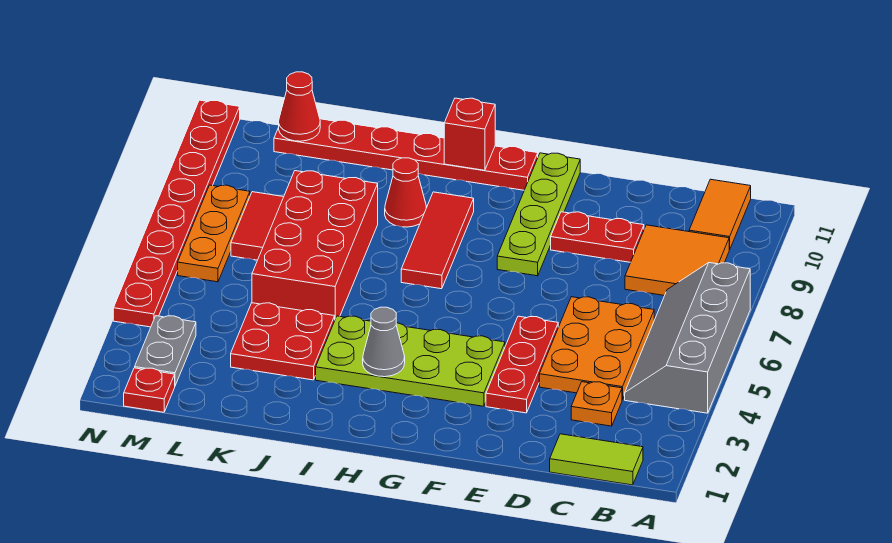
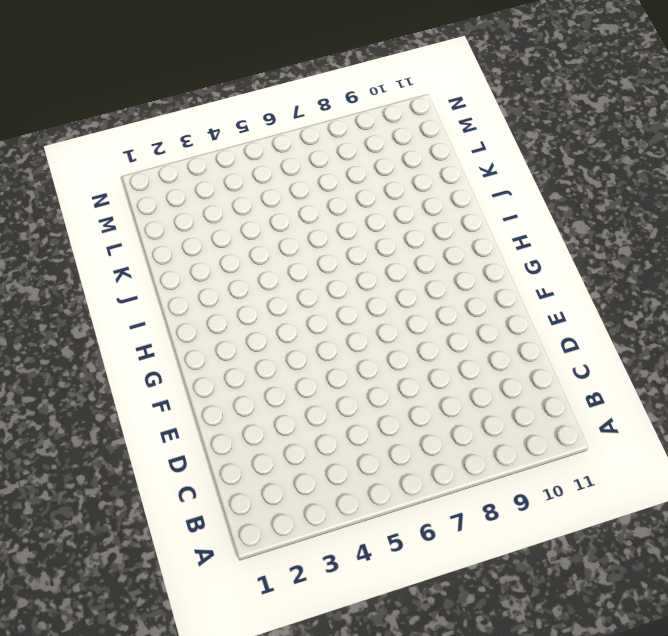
none -> grey slope A4:B7 level 1 top A
none -> lime tile B1:C1 level 1
none -> orange tile B8:C9 level 1

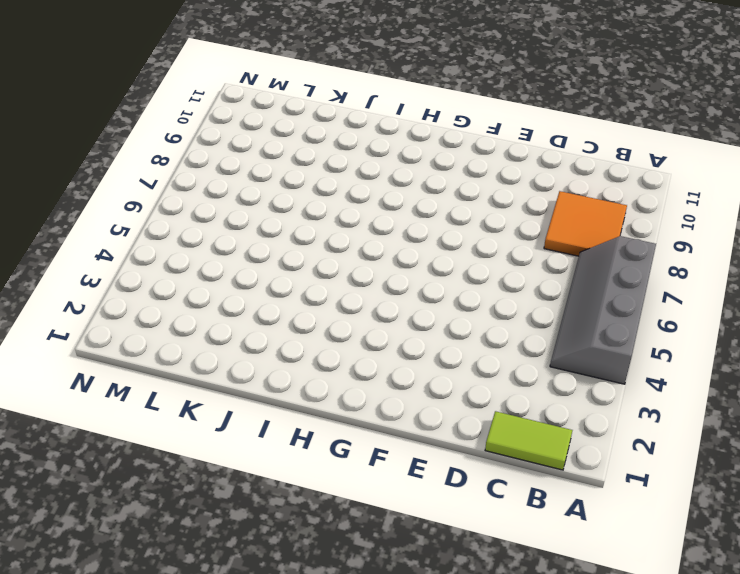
none -> orange tile B10:B11 level 1
none -> orange plate C3 level 1
none -> orange plate C4:D6 level 1

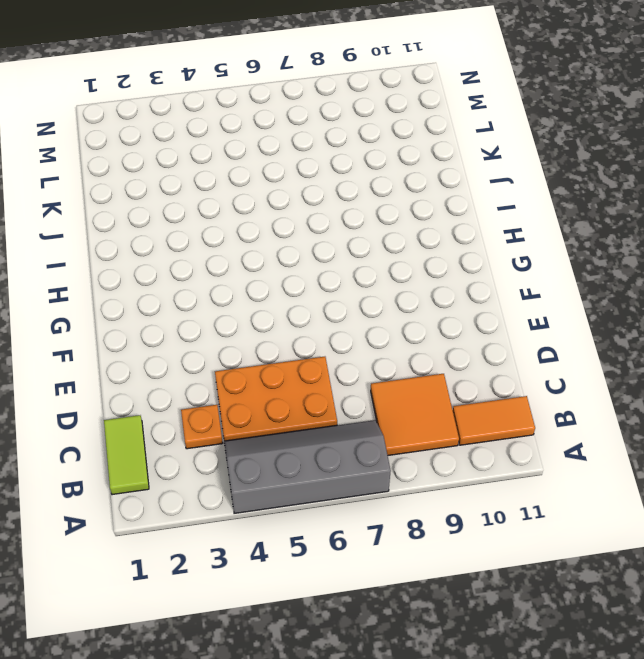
none -> red plate D9:E9 level 1
none -> red plate E3:E5 level 1
none -> lime plate F3:I4 level 1

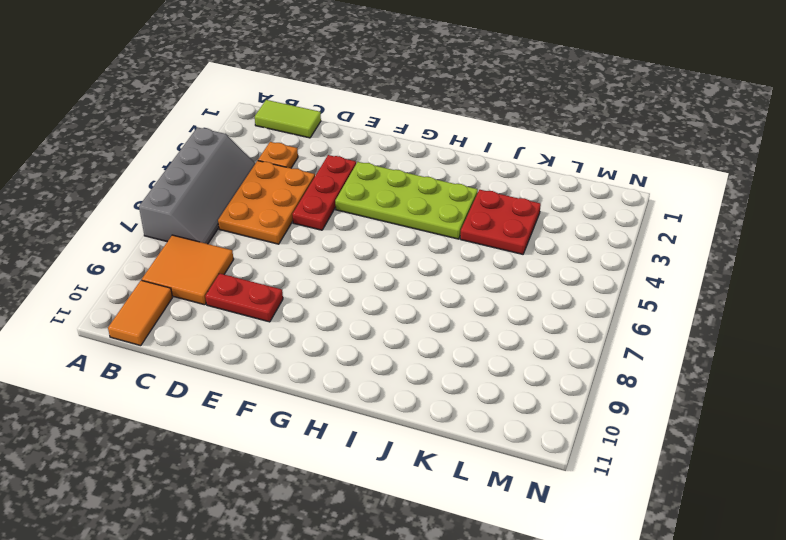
none -> lime plate F8:F11 level 1
none -> red plate G11:L11 level 1
none -> red tile H7:H9 level 1

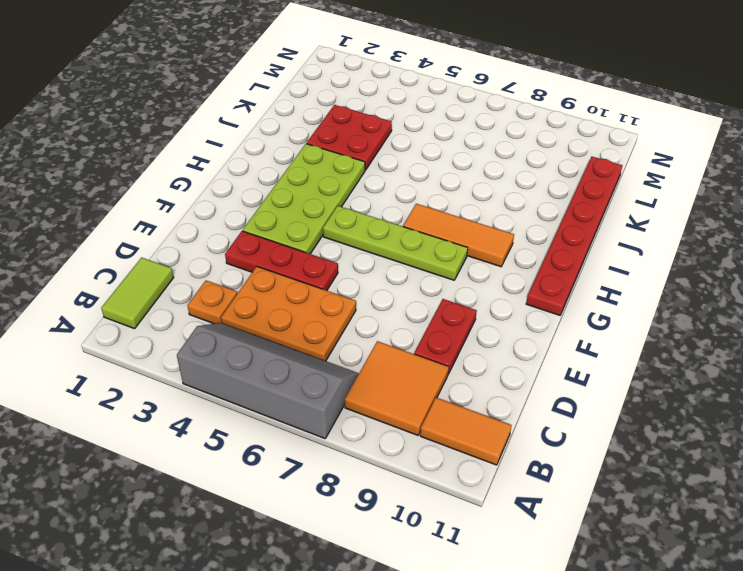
lime plate G5:G8 level 1 -> lime plate F8:F11 level 1
orange tile H7:H9 level 1 -> red tile H7:H9 level 1
none -> red cone I9 level 1
none -> red brick J5:K8 level 1
none -> red tile L7:L8 level 1

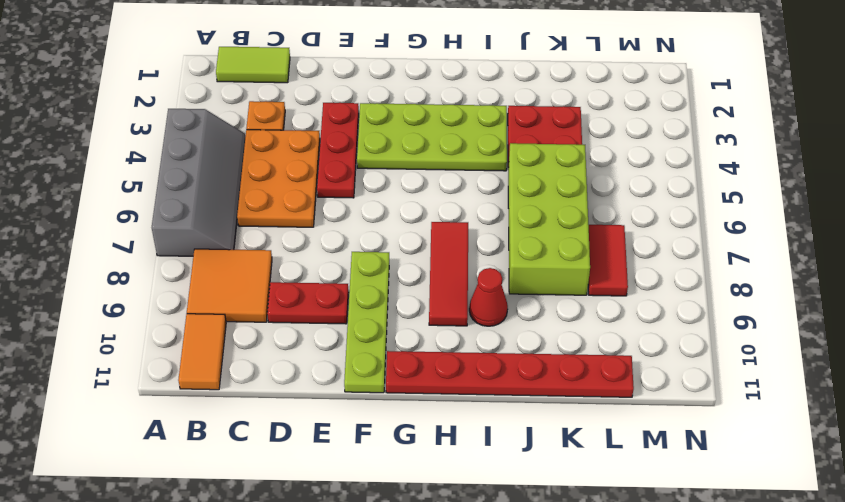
lime brick J5:K8 level 1 -> red brick J5:K8 level 1
none -> red plate M1 level 1
none -> grey plate M2:M3 level 1
none -> orange plate M6:M8 level 1

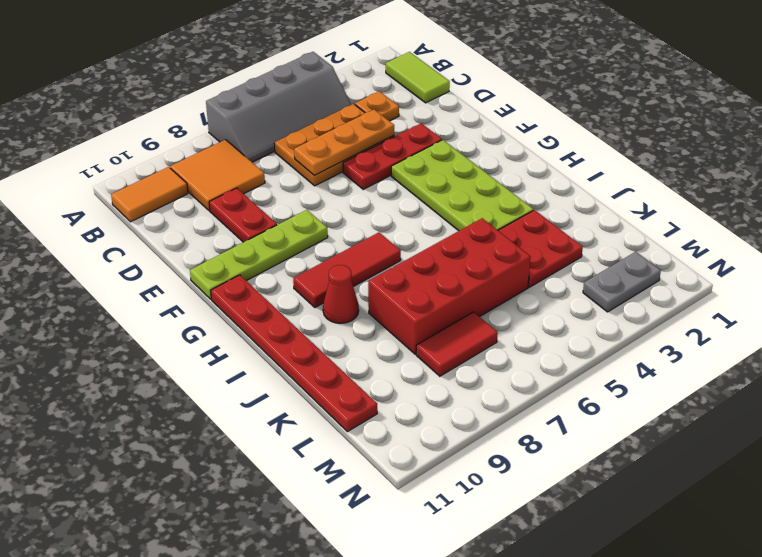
orange plate D4:D6 level 2 -> orange plate M6:M8 level 1
none -> red plate M1 level 1
none -> red plate N4:N11 level 1
none -> grey cone H3 level 2

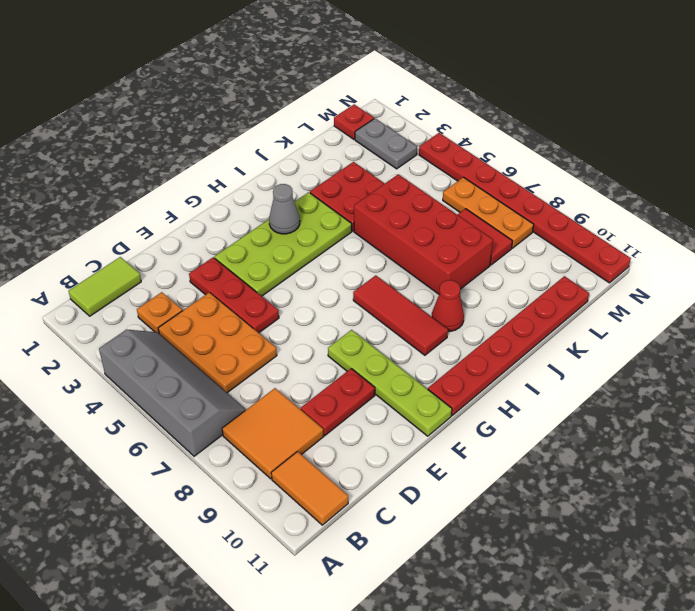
none -> red brick H11 level 2
none -> red cone L11 level 2

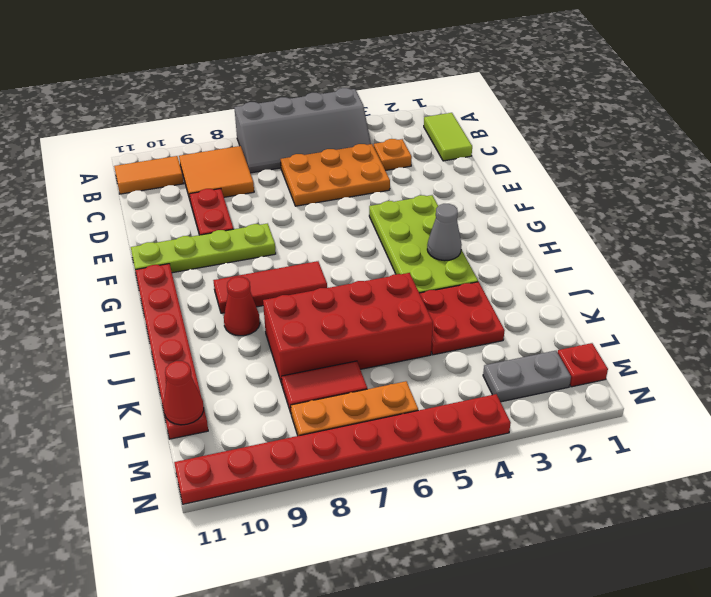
none -> red plate E3:E5 level 1
none -> red brick H11 level 2

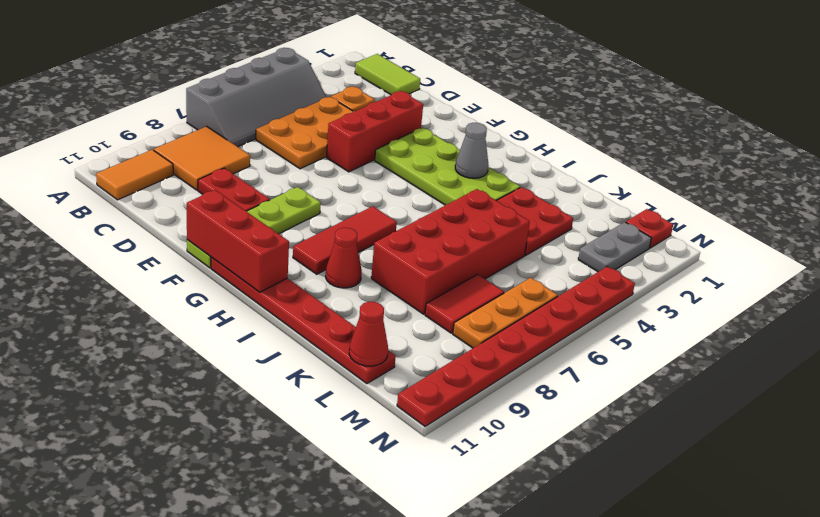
red brick E3:E5 level 1 -> red plate E3:E5 level 1
red brick F11:H11 level 2 -> red brick H11 level 2

